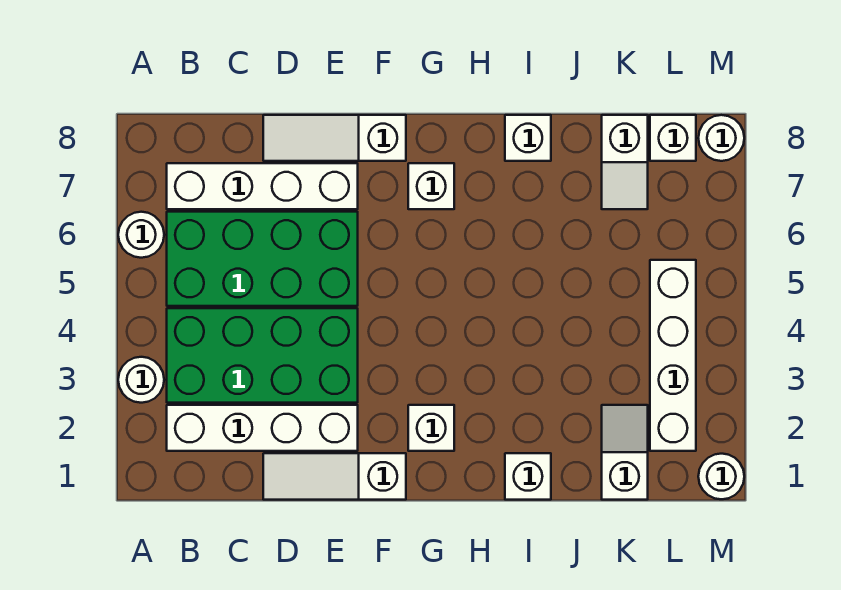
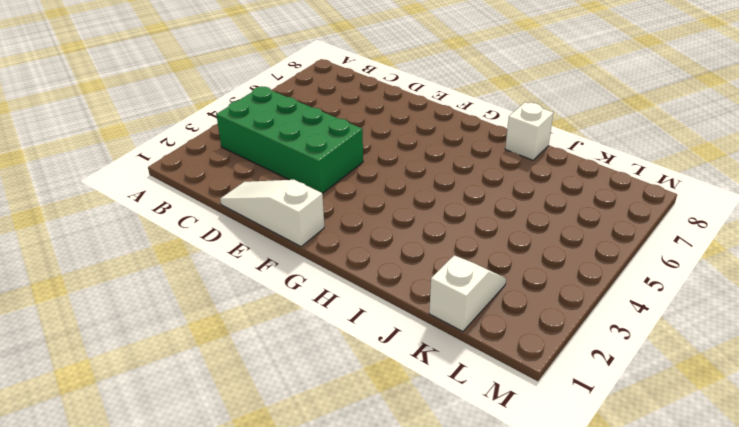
none -> white round brick A3 level 1
none -> white round brick A6 level 1
none -> white brick B2:E2 level 1

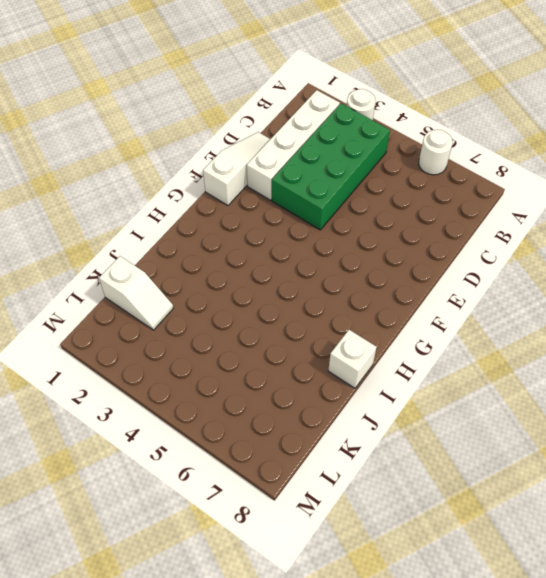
none -> green brick B5:E6 level 1
none -> white brick B7:E7 level 1
none -> white slope D8:F8 level 1 top F

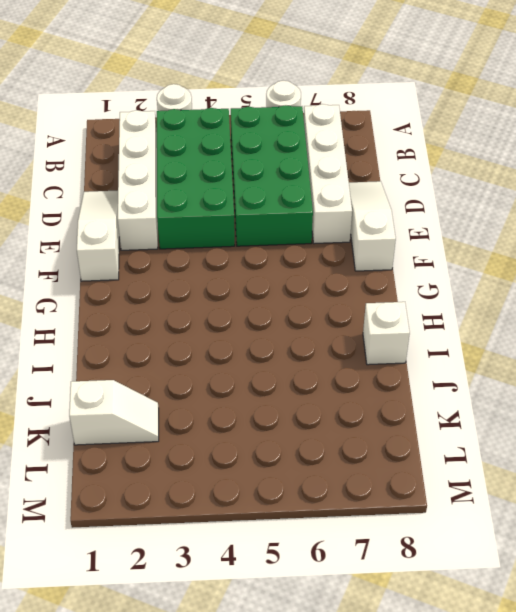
none -> white brick G2 level 1
none -> white brick G7 level 1
none -> white brick I1 level 1

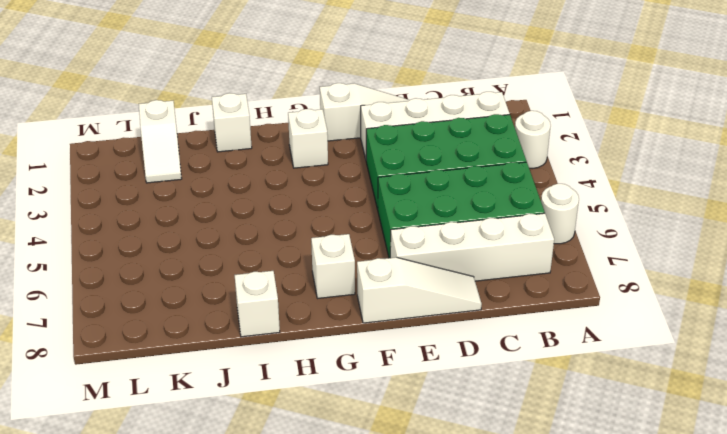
none -> white slope K7:K8 level 1 top 8
none -> white brick L2:L5 level 1
none -> white brick L8 level 1

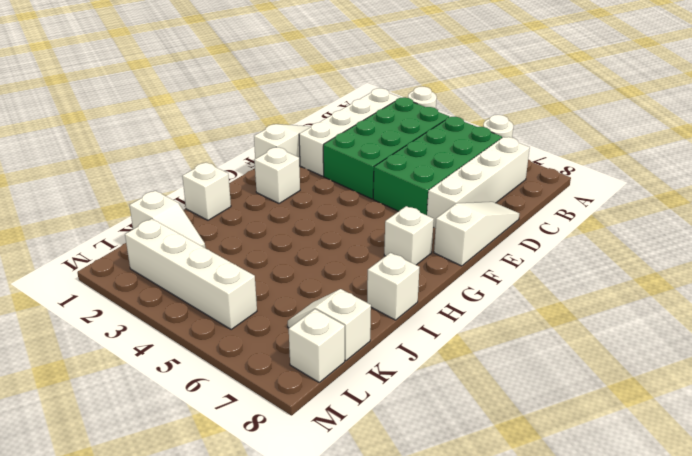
none -> white round brick M1 level 1
none -> white round brick M8 level 1

